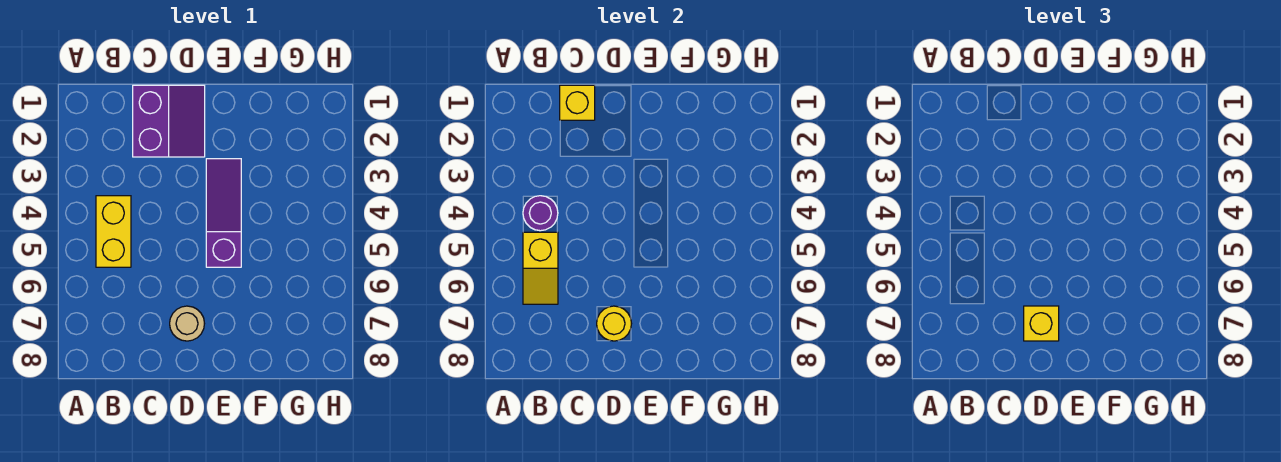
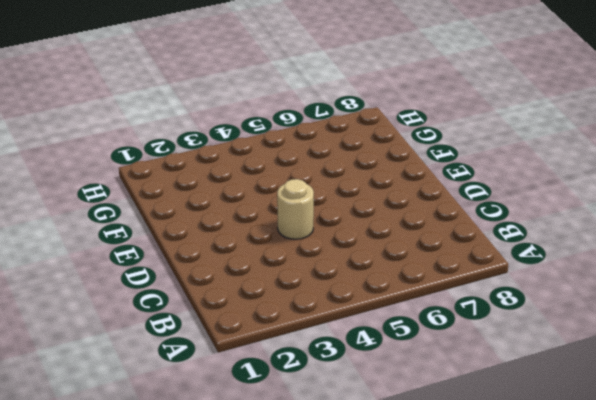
tan round brick D4 level 1 -> tan round brick D7 level 1
none -> yellow brick B4:B5 level 1
none -> purple slope C1:D2 level 1 top C

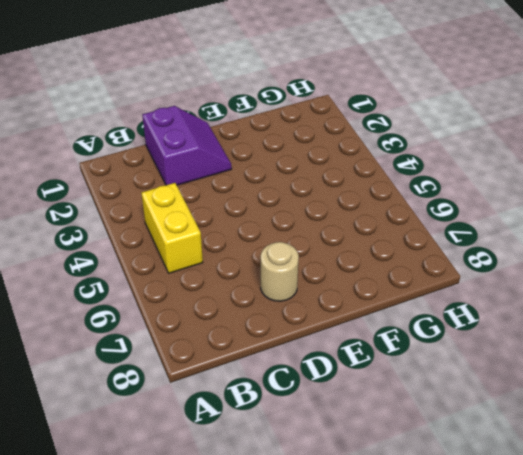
none -> purple slope E3:E5 level 1 top 5
none -> purple round brick B4 level 2

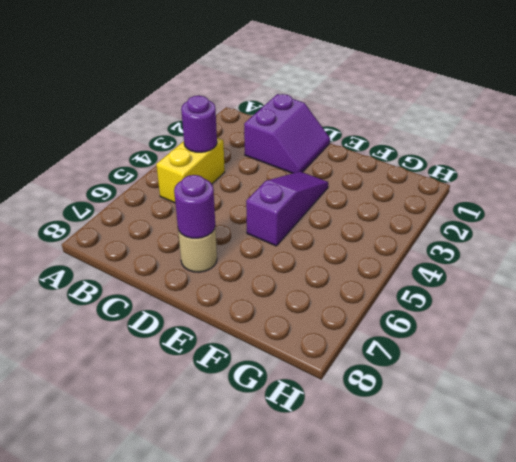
purple round brick D7 level 2 -> yellow round brick D7 level 2
none -> yellow slope B5:B6 level 2 top 5
none -> yellow brick C1 level 2

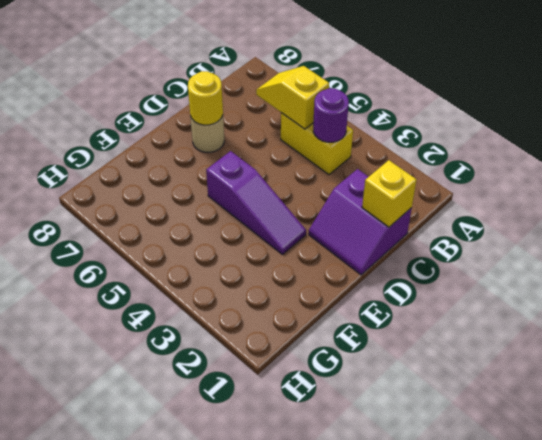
none -> yellow brick D7 level 3

